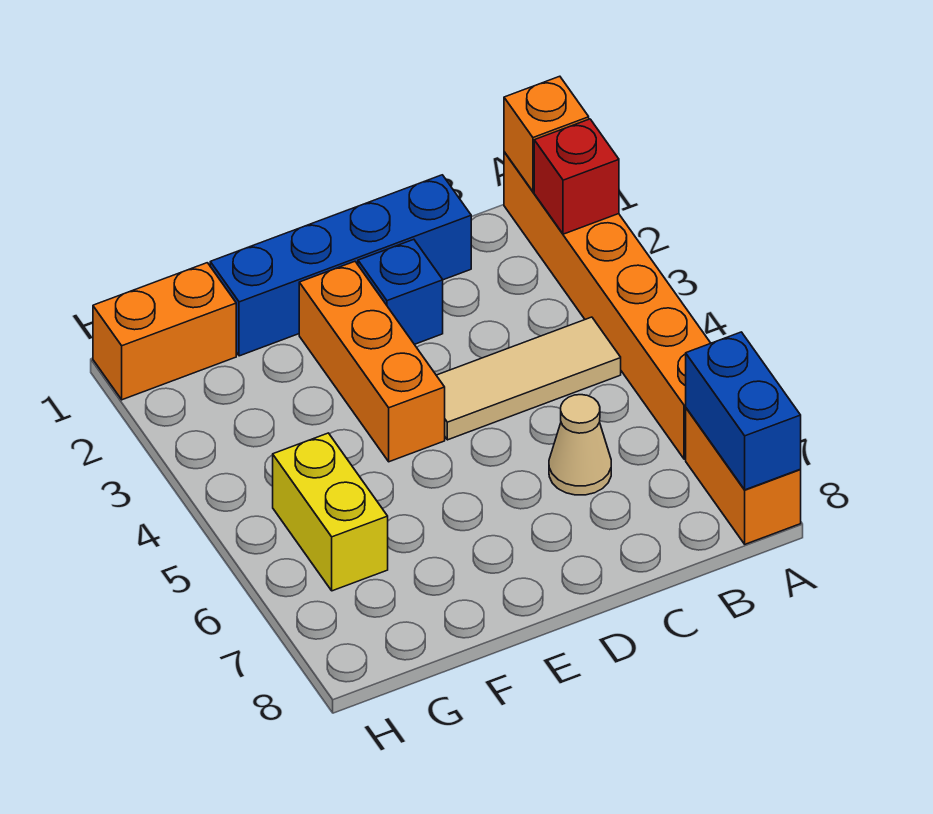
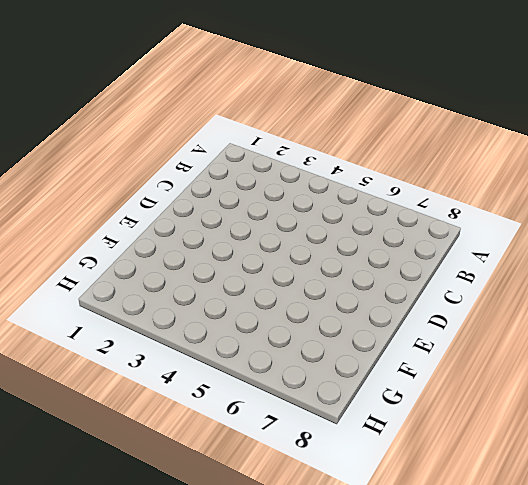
none -> orange brick A1:A6 level 1
none -> orange brick A7:A8 level 1
none -> tan tile B4:D4 level 1

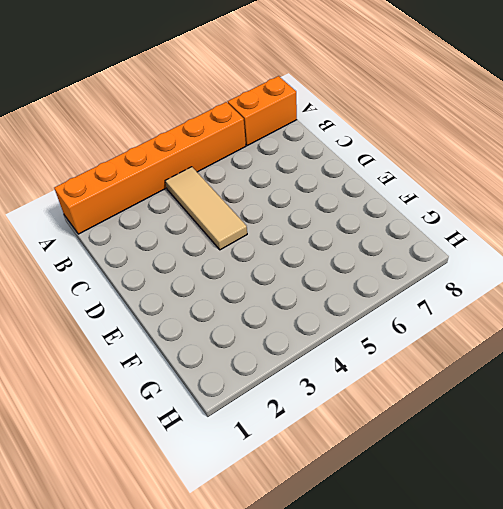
none -> blue brick C1:F1 level 1
none -> tan cone C6 level 1
none -> blue brick D2 level 1

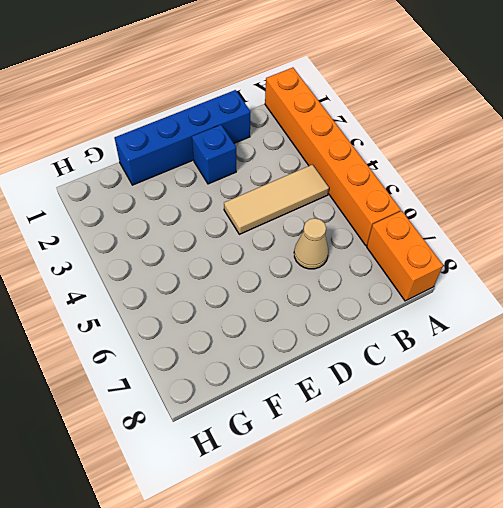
none -> orange brick E2:E4 level 1
none -> orange brick G1:H1 level 1
none -> yellow brick G5:G6 level 1

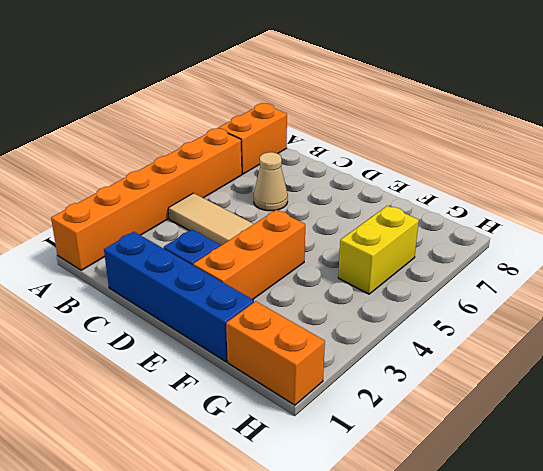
none -> orange brick A1 level 2
none -> red brick A2 level 2
none -> blue brick A7:A8 level 2

